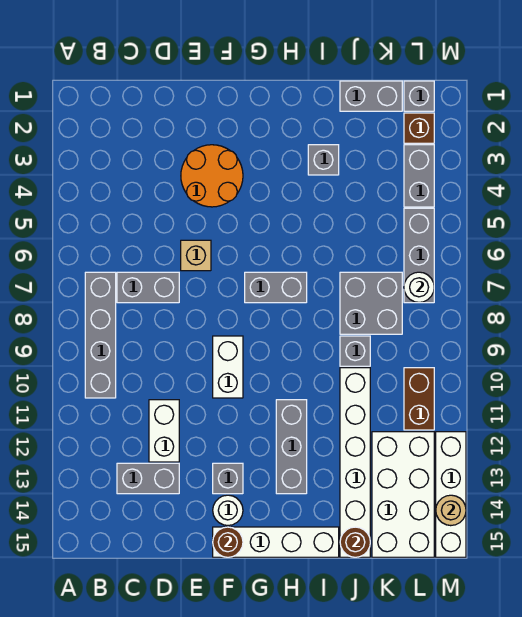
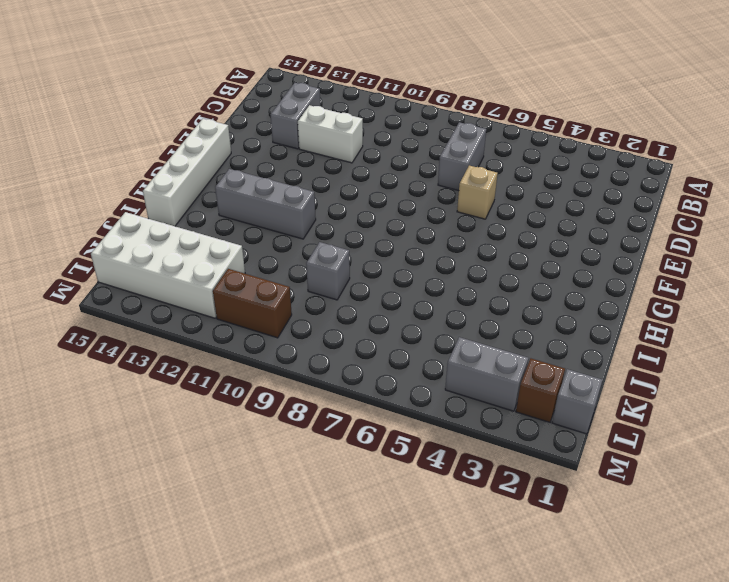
none -> grey brick B7:B10 level 1
none -> orange round brick E3:F4 level 1
none -> white brick F9:F10 level 1

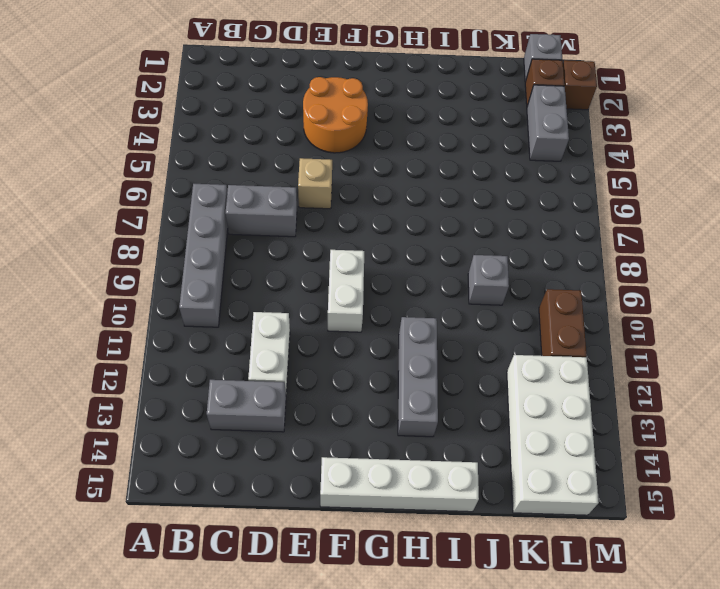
brown brick M2 level 1 -> none
none -> grey brick F13 level 1
none -> white round brick F14 level 1
none -> grey brick G7:H7 level 1

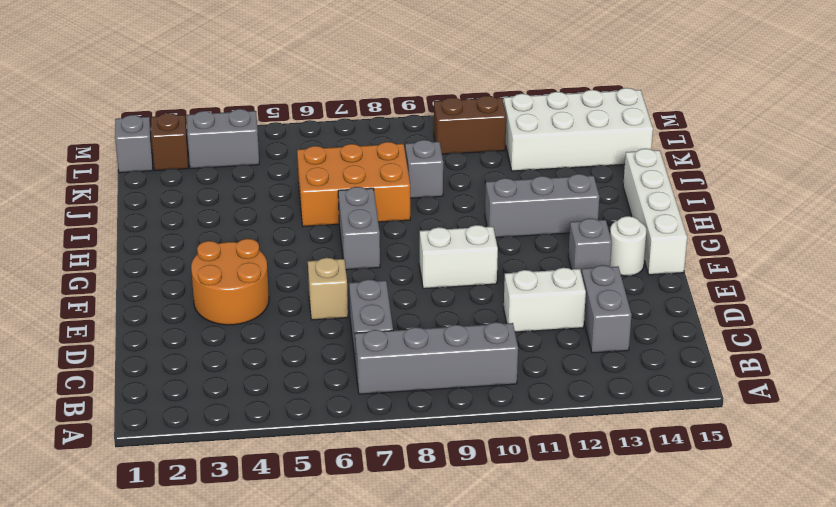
orange brick I6:J8 level 1 -> grey brick J7:K8 level 1
none -> grey brick I3 level 1
none -> grey brick J1:K1 level 1
none -> white brick J10:J15 level 1

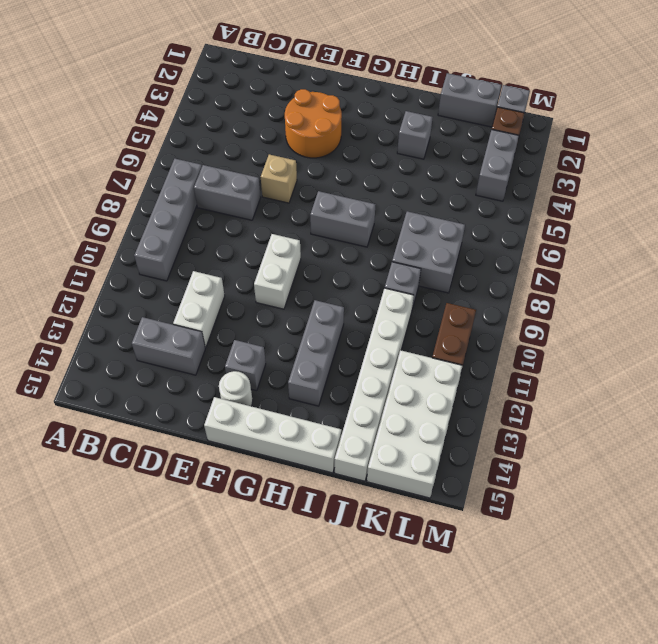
none -> grey brick L5:L7 level 1
none -> white brick M12:M15 level 1
none -> brown round brick F15 level 2

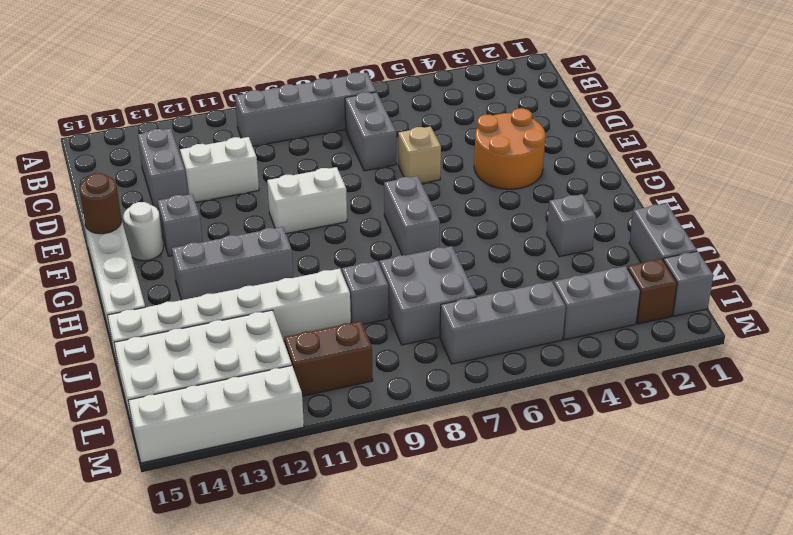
none -> brown round brick J15 level 2
none -> white round brick L7 level 2
none -> tan round brick M14 level 2

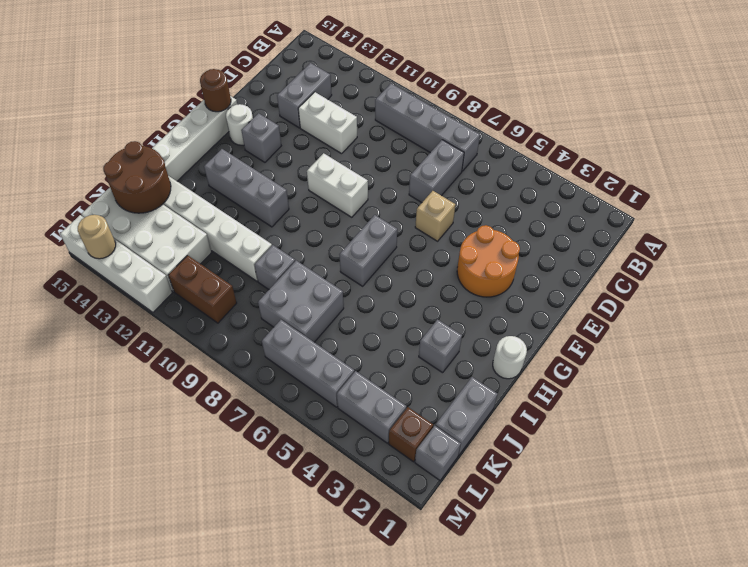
white round brick H1 level 1 -> white round brick L7 level 2
brown round brick J14:K15 level 2 -> brown round brick J15 level 2

